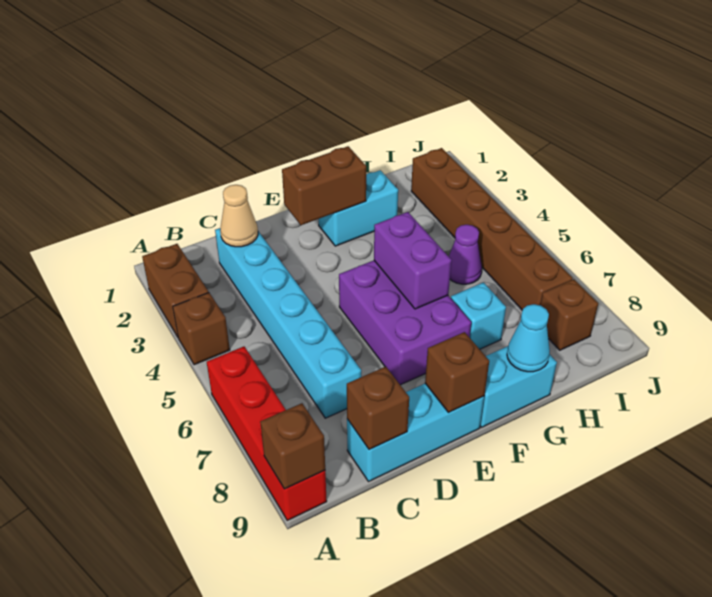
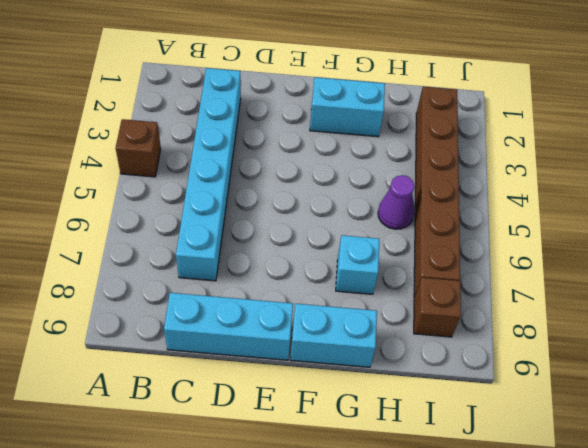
none -> brown brick A2:A3 level 1
none -> red brick A6:A9 level 1
none -> purple brick E5:F7 level 1

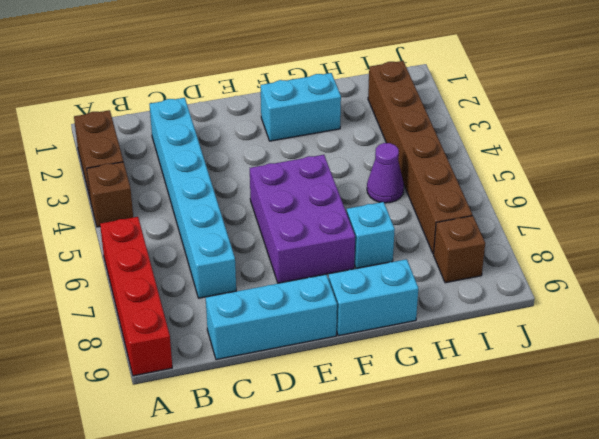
none -> brown brick A9 level 2
none -> tan cone C2 level 2
none -> brown brick C9 level 2

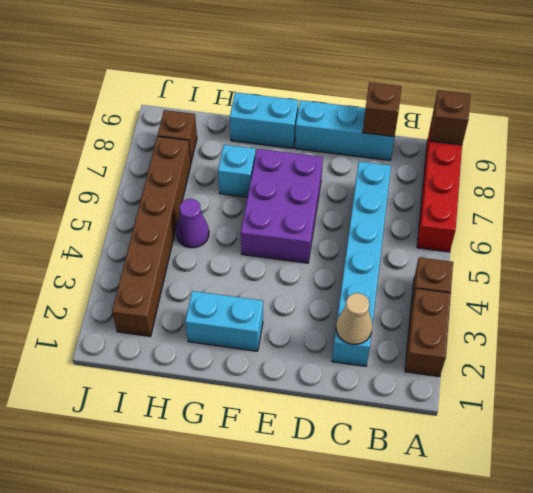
none -> brown brick E2:F2 level 2
none -> brown brick E9 level 2
none -> purple brick F5:F6 level 2

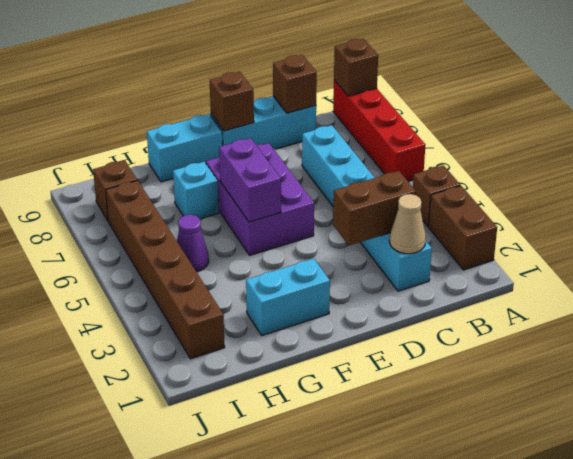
brown brick C3:D3 level 2 -> brown brick E2:F2 level 2
none -> cyan cone G9 level 2

